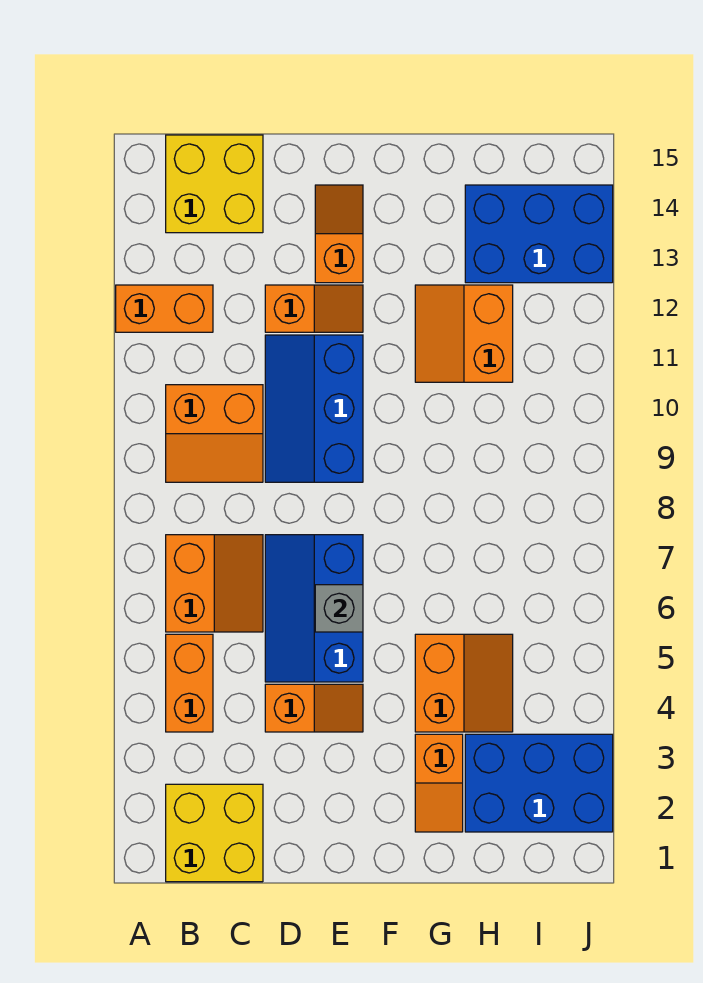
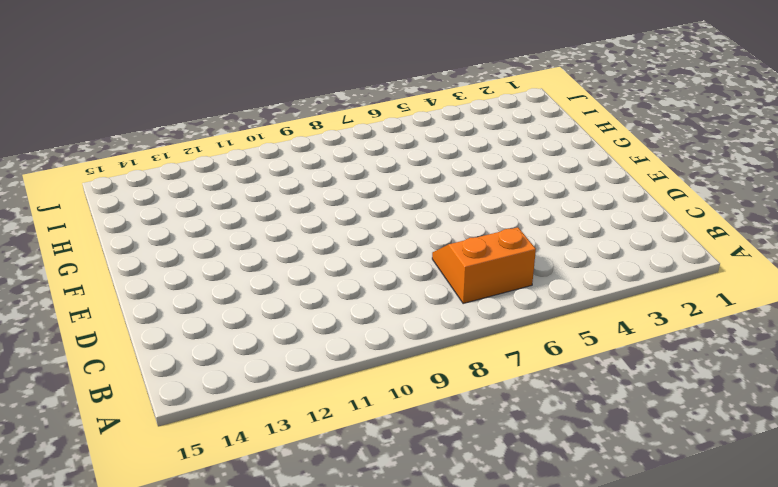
none -> orange brick A12:B12 level 1
none -> yellow brick B1:C2 level 1
none -> orange brick B4:B5 level 1

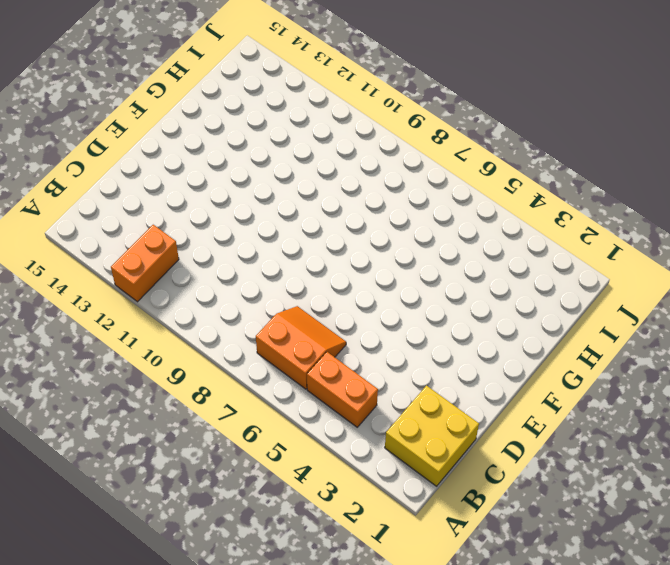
none -> orange slope B9:C10 level 1 top 10
none -> yellow brick B14:C15 level 1
none -> orange slope D4:E4 level 1 top D

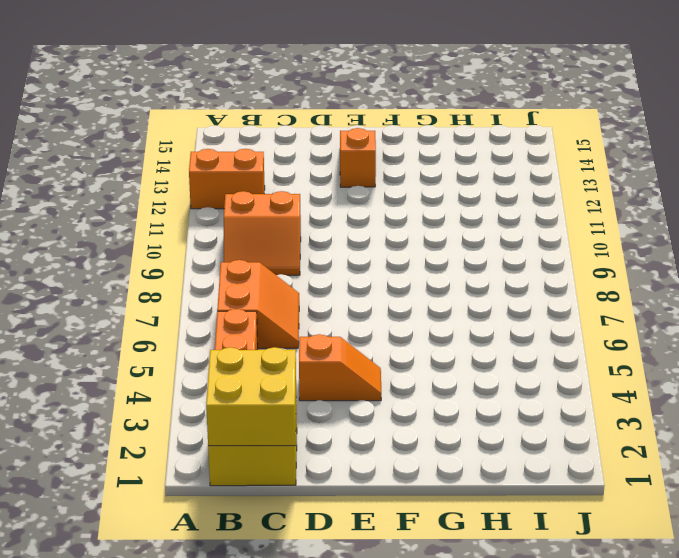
yellow brick B1:C2 level 2 -> yellow brick B14:C15 level 1
none -> blue slope D5:E7 level 1 top E
none -> blue slope D9:E11 level 1 top E
none -> orange slope D12:E12 level 1 top D

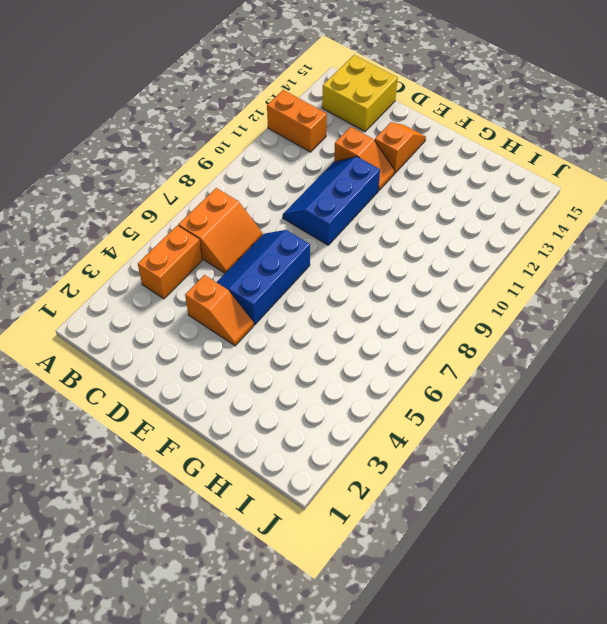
none -> yellow brick B1:C2 level 1
none -> orange slope B9:C10 level 1 top 10
none -> orange slope G2:G3 level 1 top 3

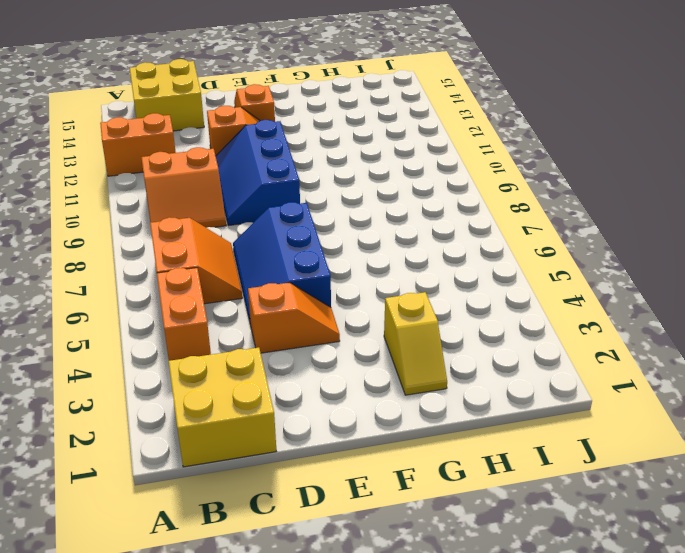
yellow slope G2:G3 level 1 top 3 -> orange slope G2:G3 level 1 top 3
none -> orange slope G4:H5 level 1 top G
none -> orange slope G11:H12 level 1 top H
none -> blue brick H2:J3 level 1

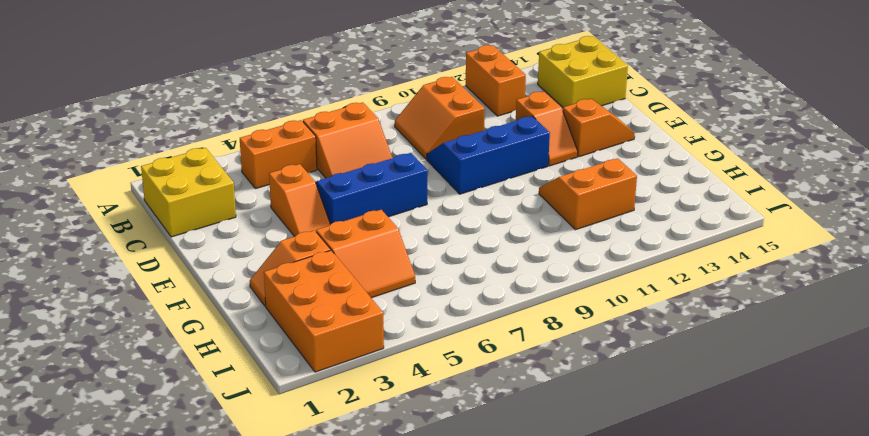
orange brick H2:J3 level 1 -> blue brick H2:J3 level 1
none -> blue brick H13:J14 level 1
none -> grey brick E6 level 2

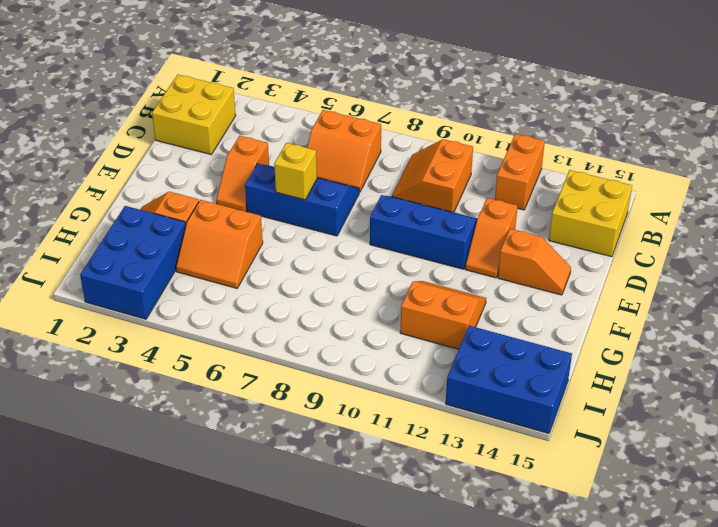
yellow brick E6 level 2 -> grey brick E6 level 2
blue brick I13:J15 level 1 -> blue brick H13:J14 level 1
none -> orange brick B4:B5 level 1

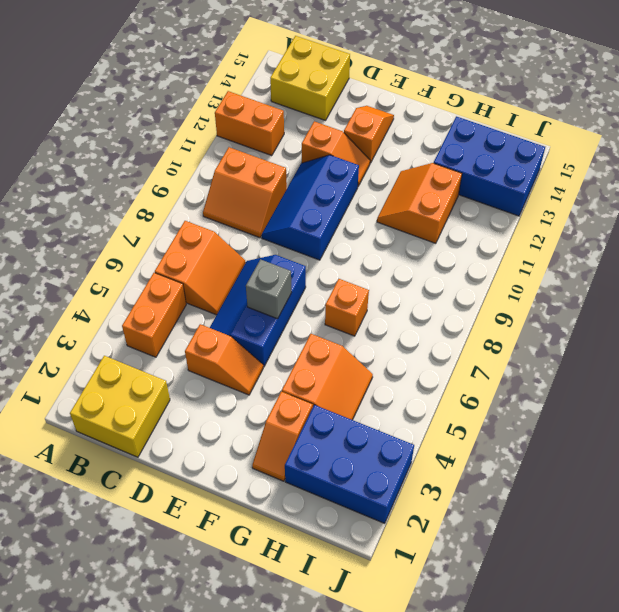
orange brick G7 level 1 -> none

